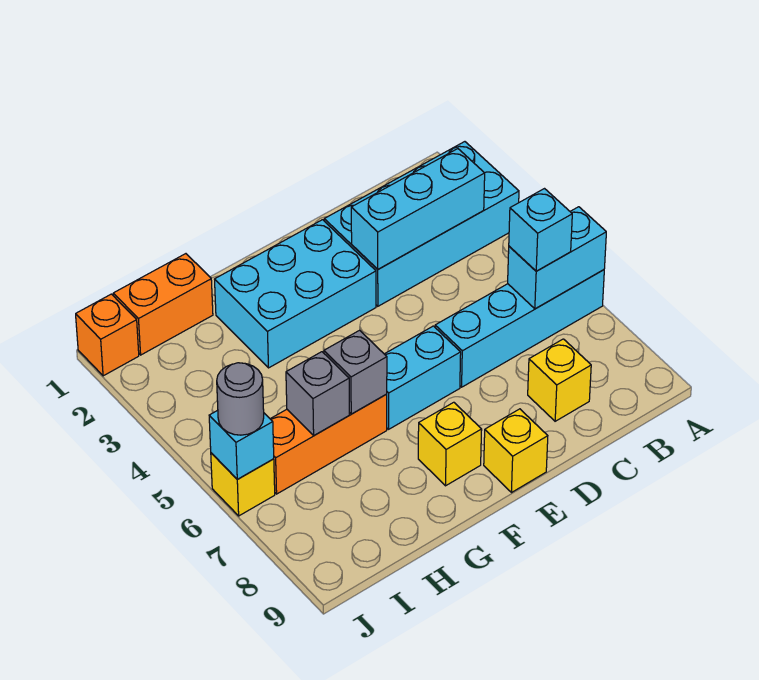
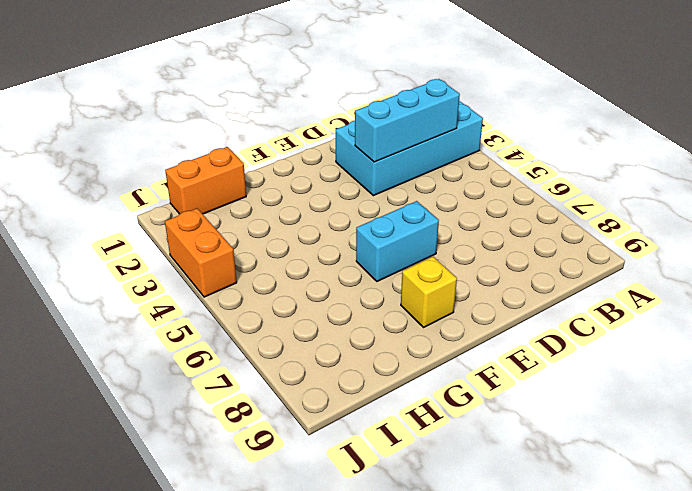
orange brick J3:J4 level 1 -> none
none -> cyan brick A6:D6 level 1
none -> yellow brick C8 level 1
none -> cyan brick E2:G3 level 1

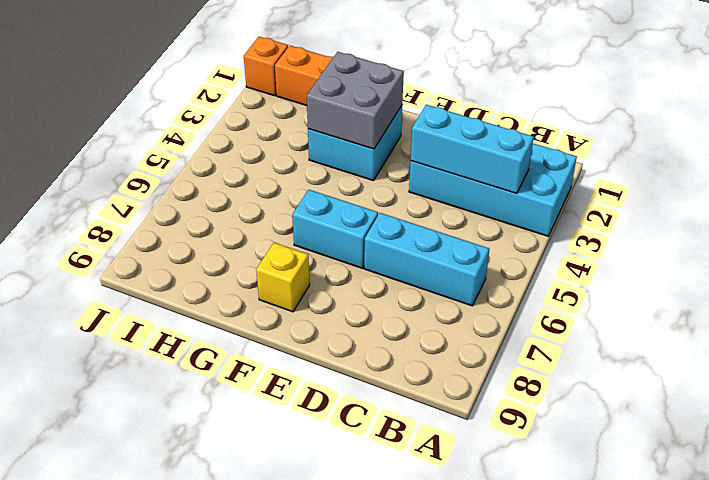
cyan brick B6:D6 level 1 -> cyan brick A6:D6 level 1
cyan brick F2:G3 level 1 -> cyan brick E2:G3 level 1
grey brick F2:G3 level 2 -> none
none -> yellow brick C8 level 1
none -> yellow brick E9 level 1
none -> orange brick G6:I6 level 1

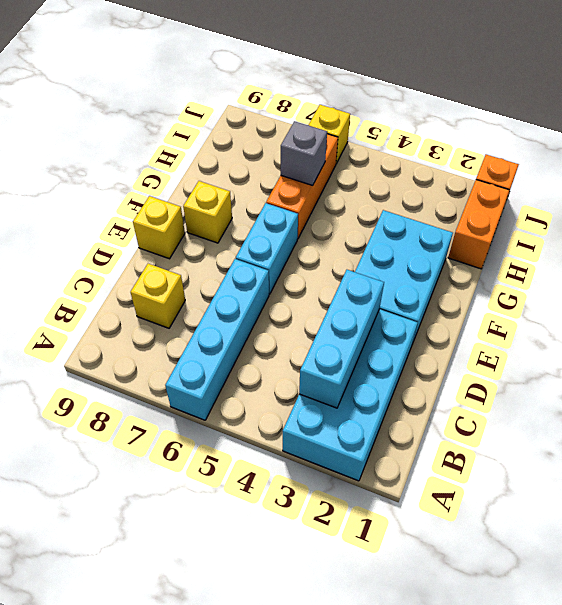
none -> cyan brick A6:B6 level 2
none -> grey brick G6 level 2
none -> cyan brick J6 level 2

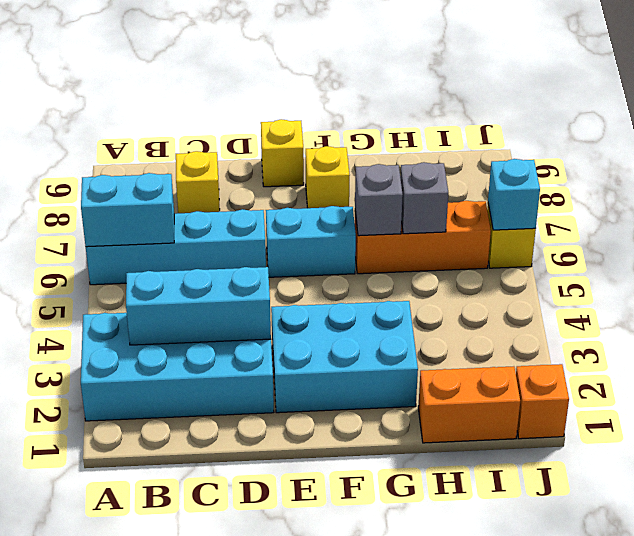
none -> cyan brick B6 level 3
none -> grey round brick J6 level 3

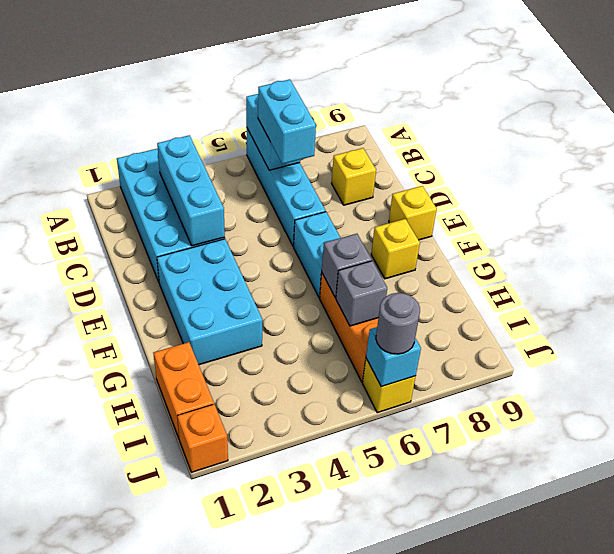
cyan brick B6:C6 level 3 -> cyan brick B6 level 3

